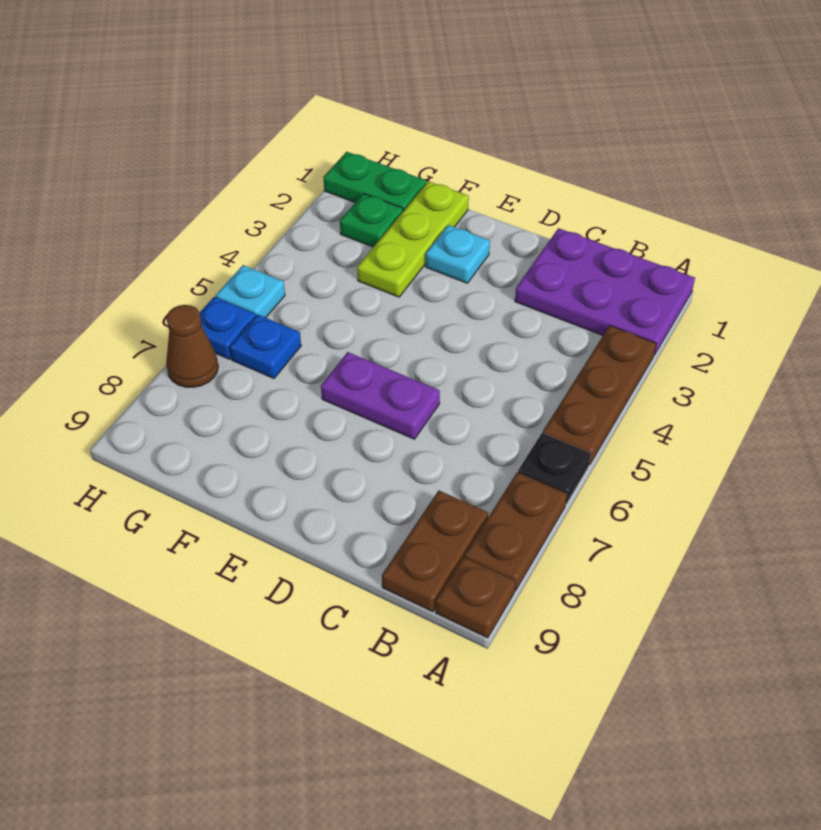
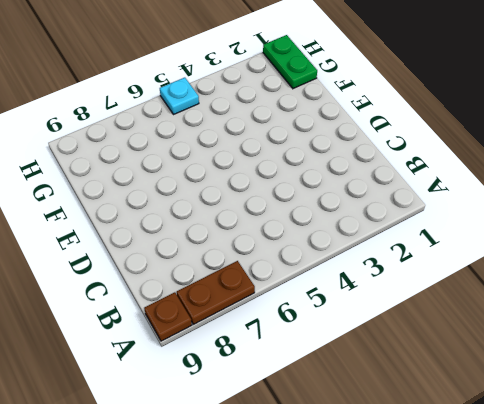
none -> purple plate A1:C2 level 1
none -> brown plate A3:A5 level 1
none -> black plate A6 level 1

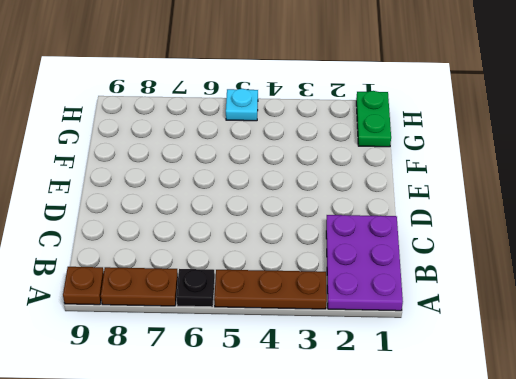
none -> brown plate B8:B9 level 1
none -> purple plate D6:E6 level 1
none -> cyan plate E2 level 1

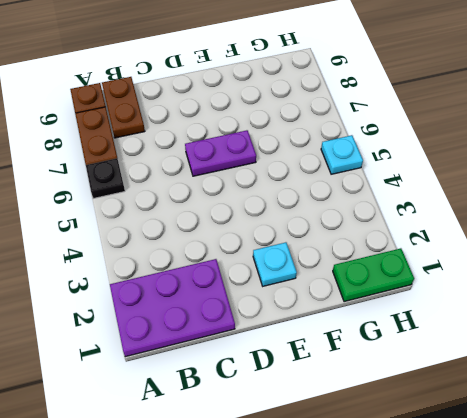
none -> brown plate A3:A5 level 1
none -> lime plate F1:F3 level 1
none -> green plate G2 level 1

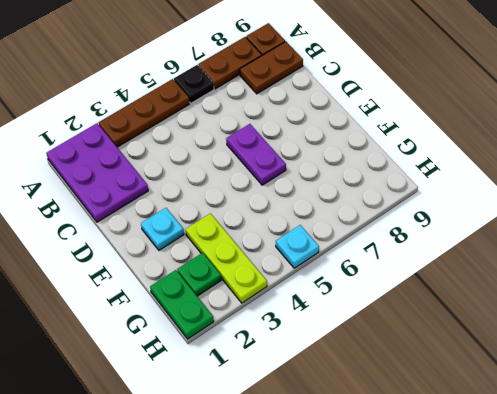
lime plate F3:H3 level 1 -> lime plate F1:F3 level 1
none -> blue plate G6 level 1
none -> blue plate H6 level 1
none -> brown cone H7 level 1

